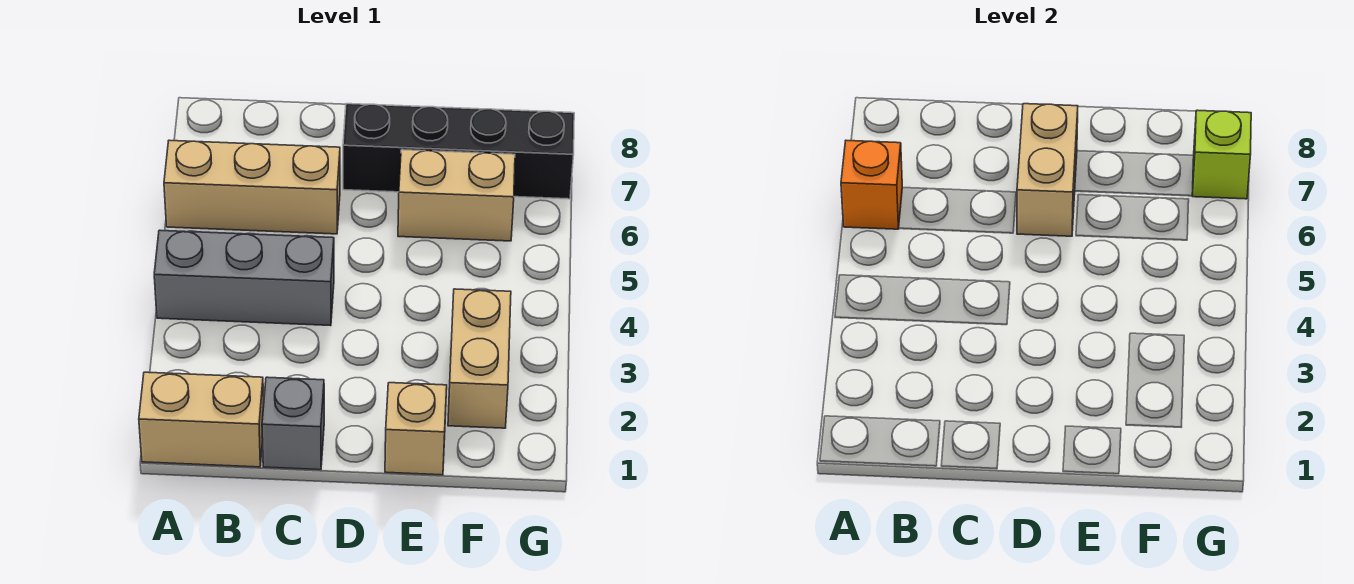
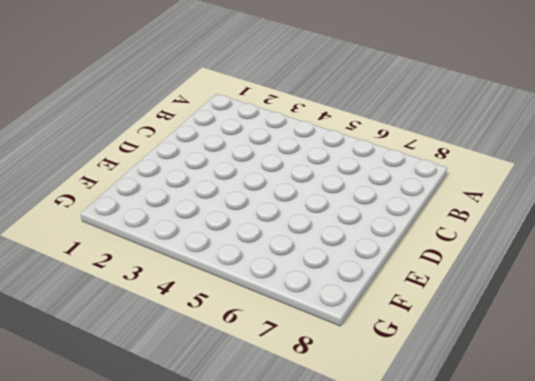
none -> tan brick A1:B1 level 1
none -> grey brick A4:C4 level 1

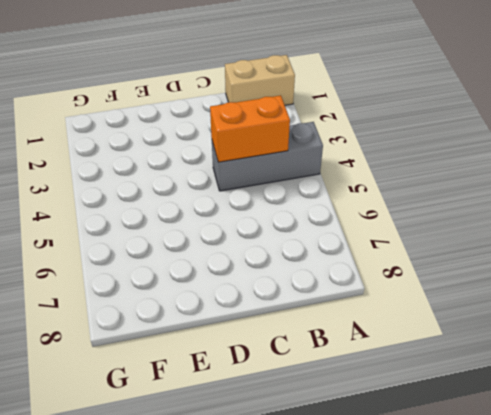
orange brick B4:C4 level 2 -> none
none -> tan brick A6:C6 level 1
none -> grey brick C1 level 1

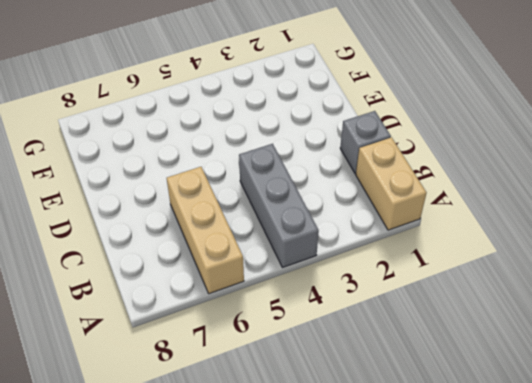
none -> black brick D7:G7 level 1
none -> tan brick E1 level 1

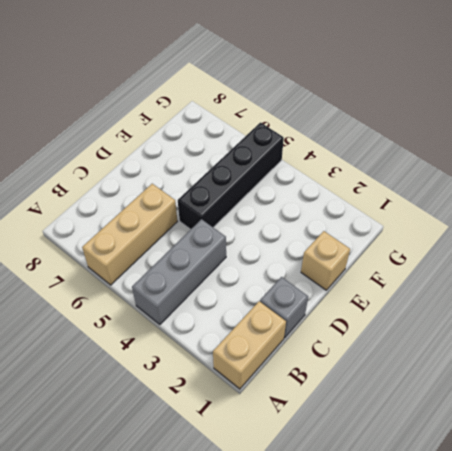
black brick D5:G5 level 1 -> black brick D7:G7 level 1
none -> tan brick E6:F6 level 1
none -> tan brick F2:F3 level 1

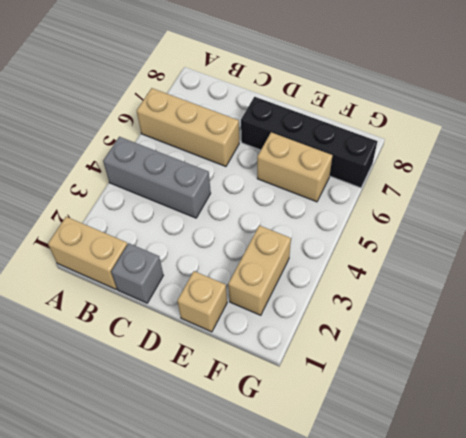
none -> orange brick A6 level 2
none -> tan brick D6:D7 level 2

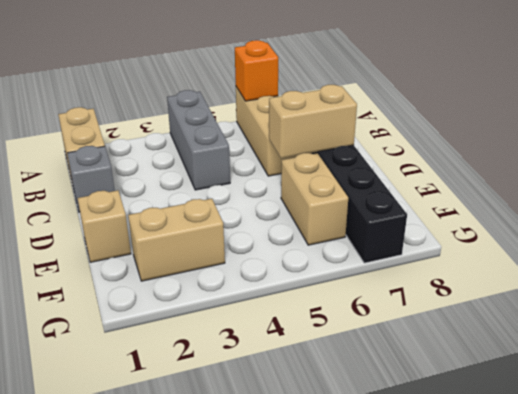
none -> lime brick G7 level 2

